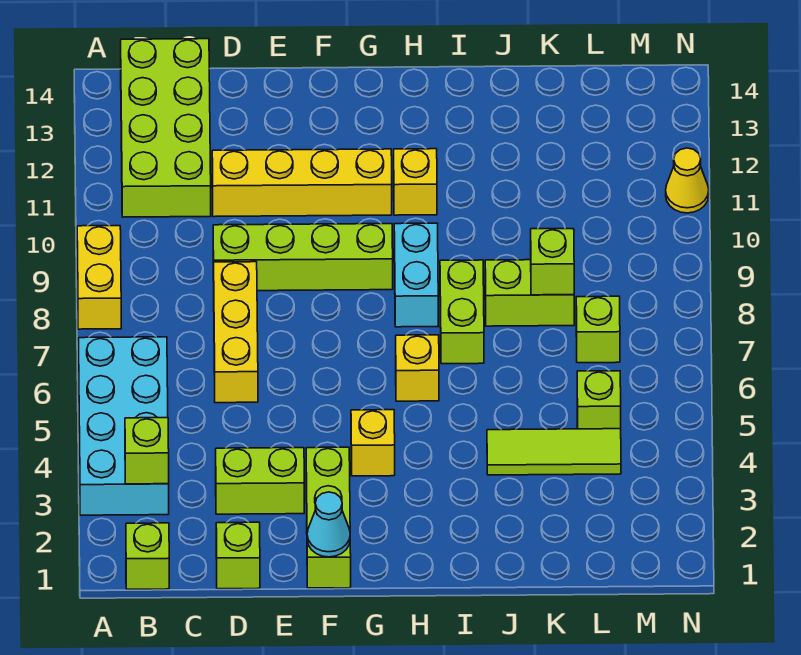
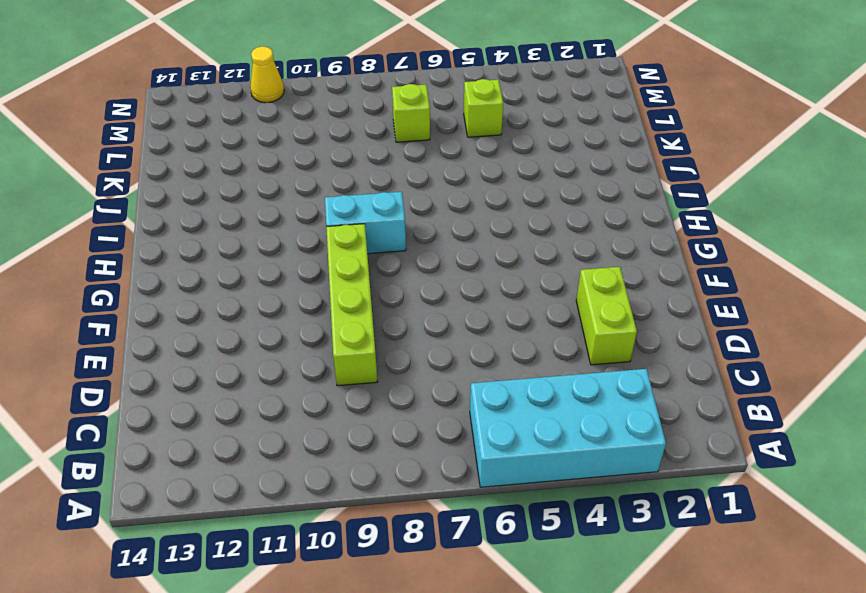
none -> yellow brick A8:A9 level 1
none -> lime brick B1 level 1
none -> lime brick B11:C14 level 1

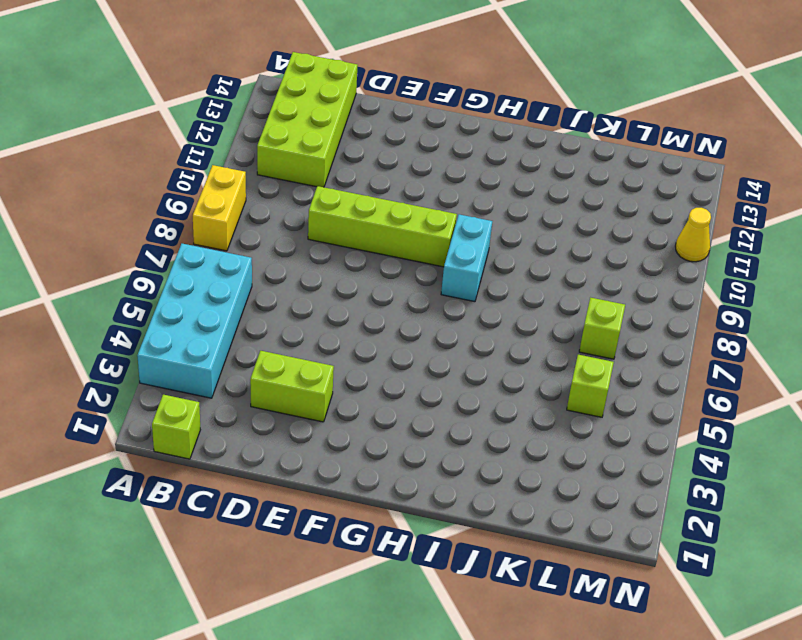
none -> lime brick D1 level 1
none -> yellow brick D6:D8 level 1
none -> yellow brick D11:G11 level 1

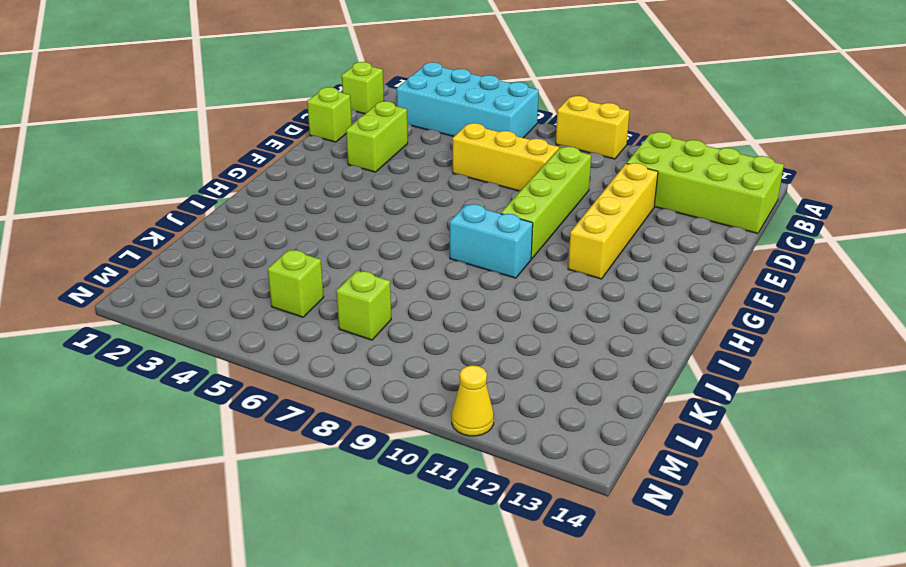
none -> lime brick F1:F3 level 1
none -> yellow brick G4 level 1
none -> yellow brick H6 level 1

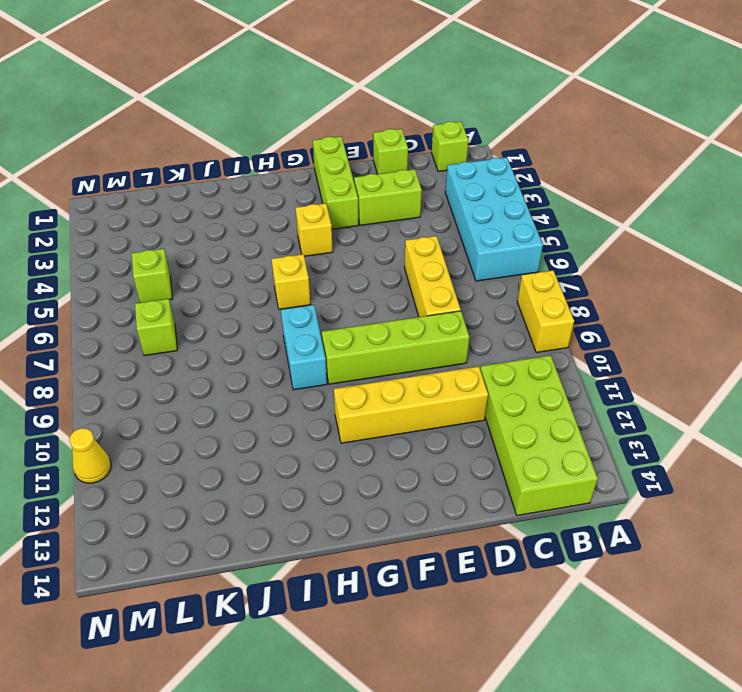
none -> yellow brick H11 level 1
none -> lime brick I7:I8 level 1
none -> lime tile J4:L4 level 1

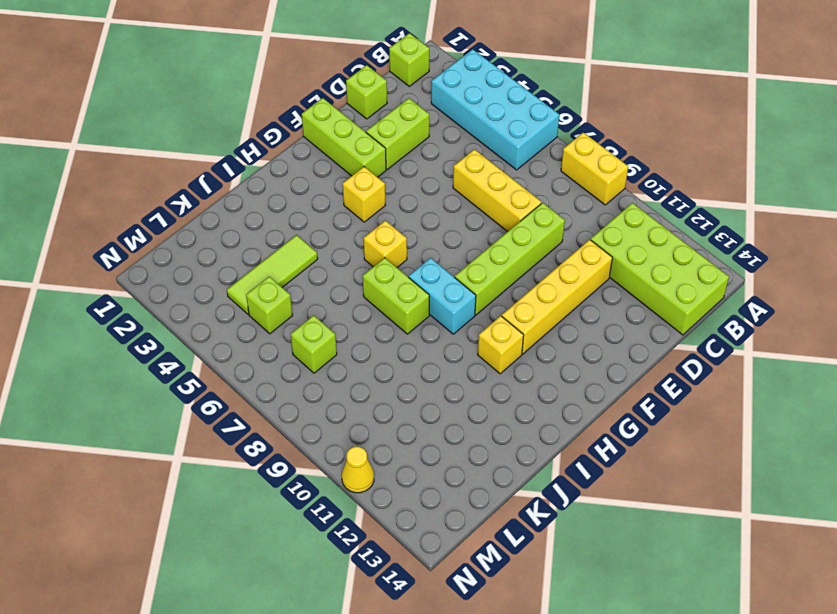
none -> lime brick J8:K8 level 1
none -> lime brick B3 level 2
none -> cyan cone F1 level 2

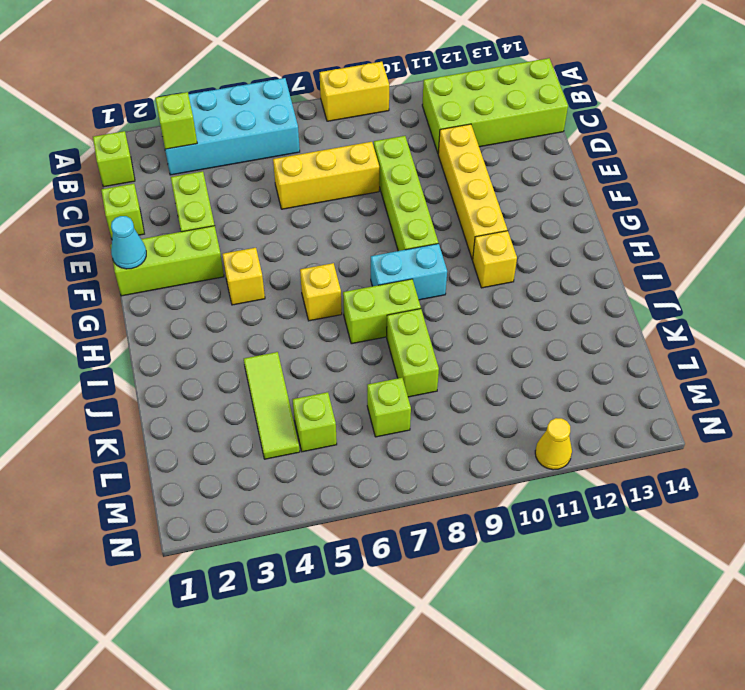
none -> lime brick K8 level 2

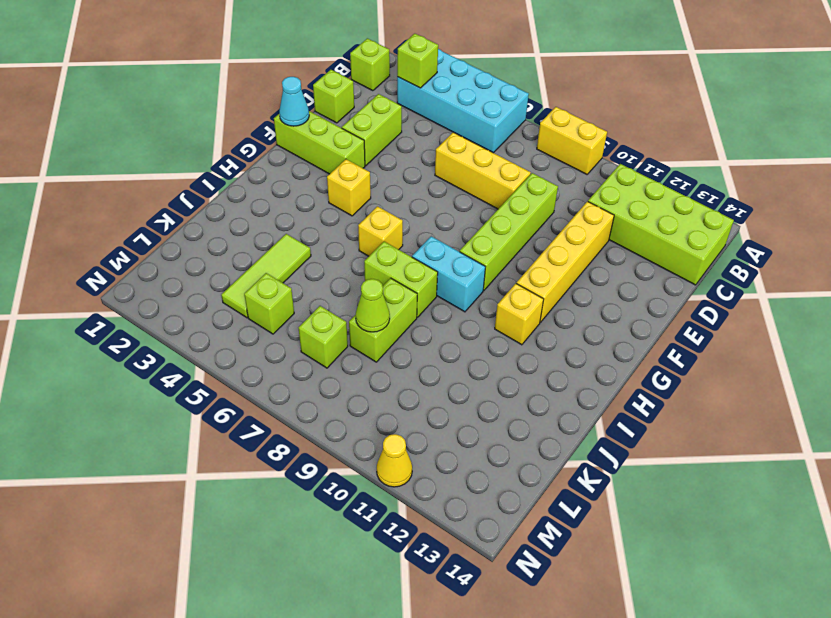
lime cone K8 level 2 -> lime brick K8 level 2

